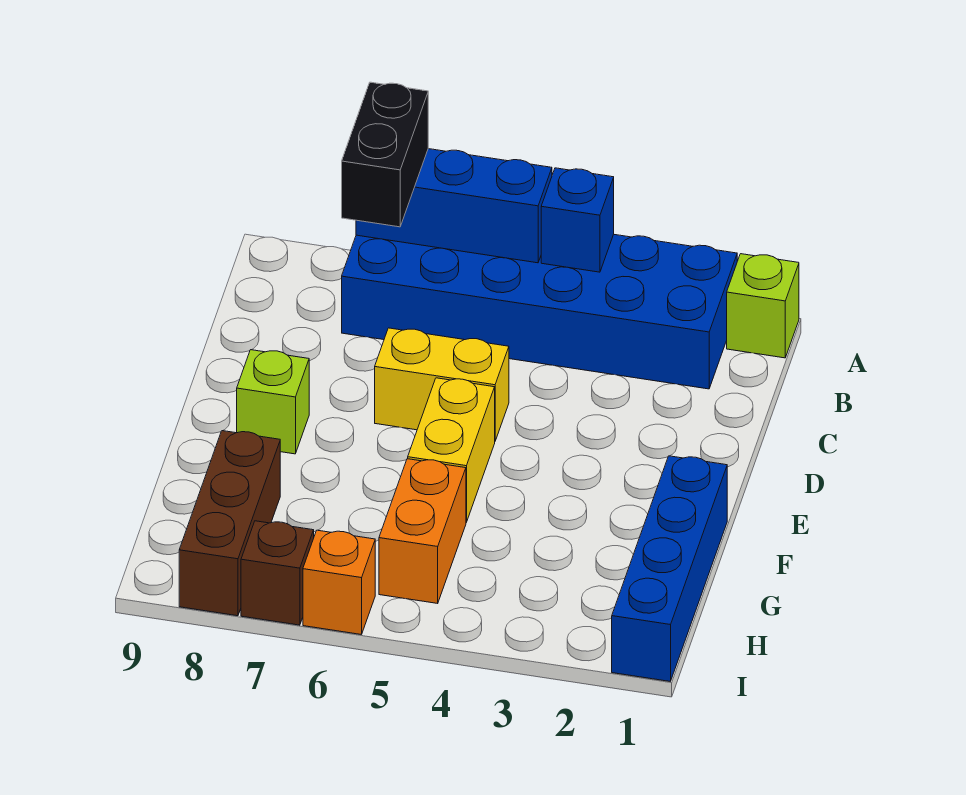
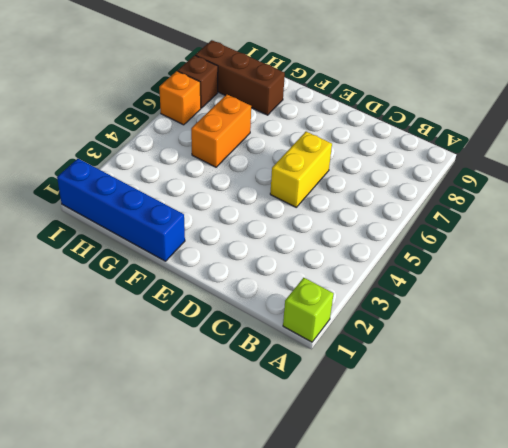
orange brick G5:G6 level 1 -> orange brick G5:H5 level 1
none -> blue brick A2:B7 level 1
none -> yellow brick E5:F5 level 1
none -> lime brick E8 level 1

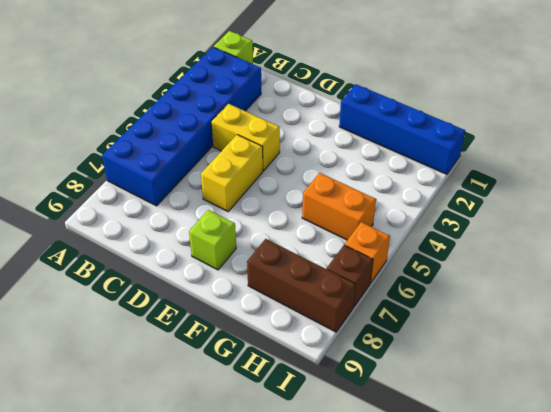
yellow brick C4:D4 level 1 -> yellow brick E5:F5 level 1
none -> blue brick A4 level 2
none -> blue brick A5:A7 level 2
none -> black brick A7:B7 level 3

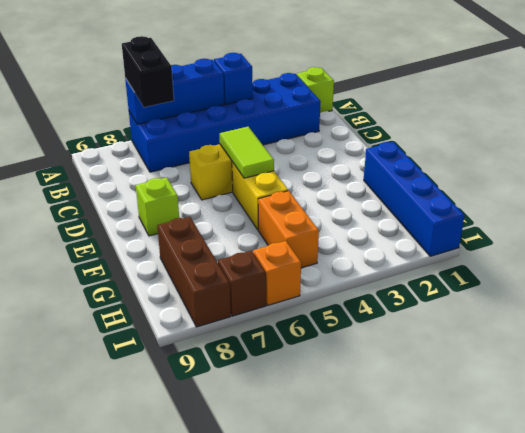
lime tile D5:E5 level 2 -> none

